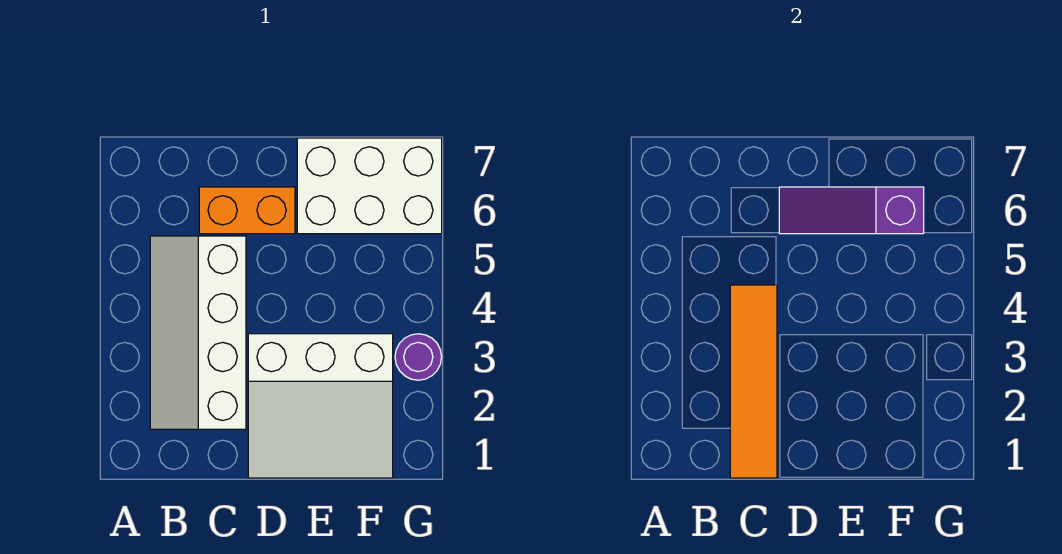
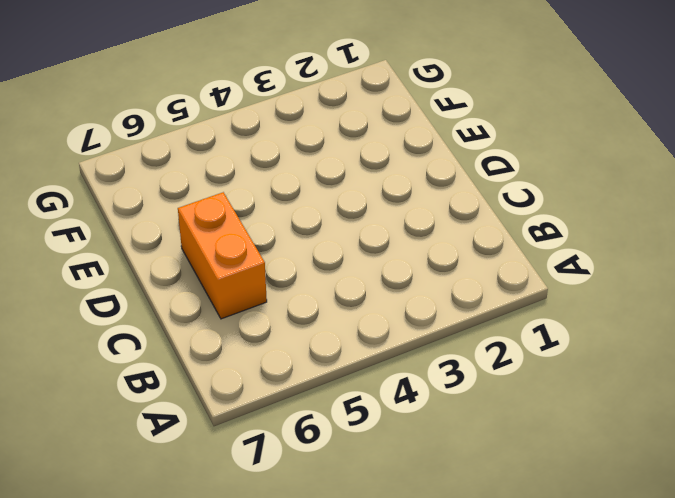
none -> white slope B2:C5 level 1 top C
none -> white slope D1:F3 level 1 top 3

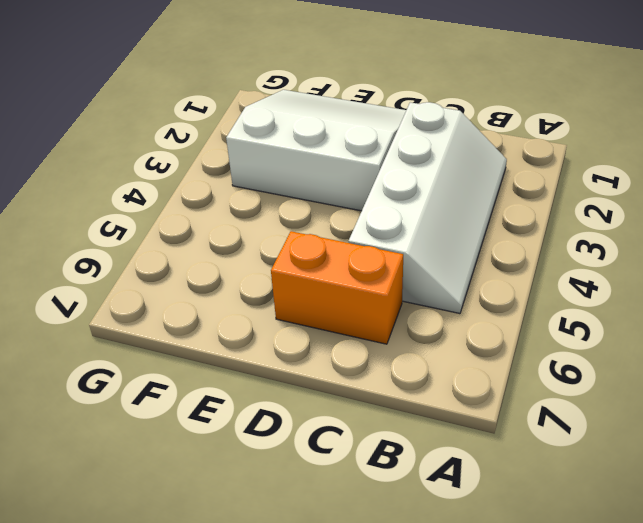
none -> white brick E6:G7 level 1
none -> purple round brick G3 level 1

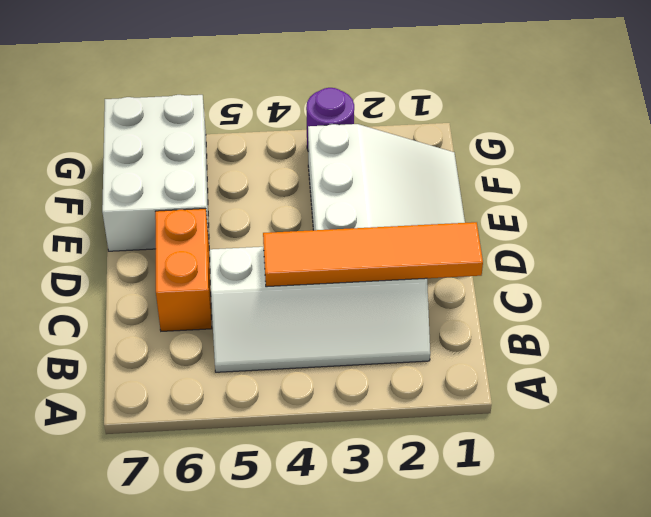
none -> purple slope D6:F6 level 2 top F

